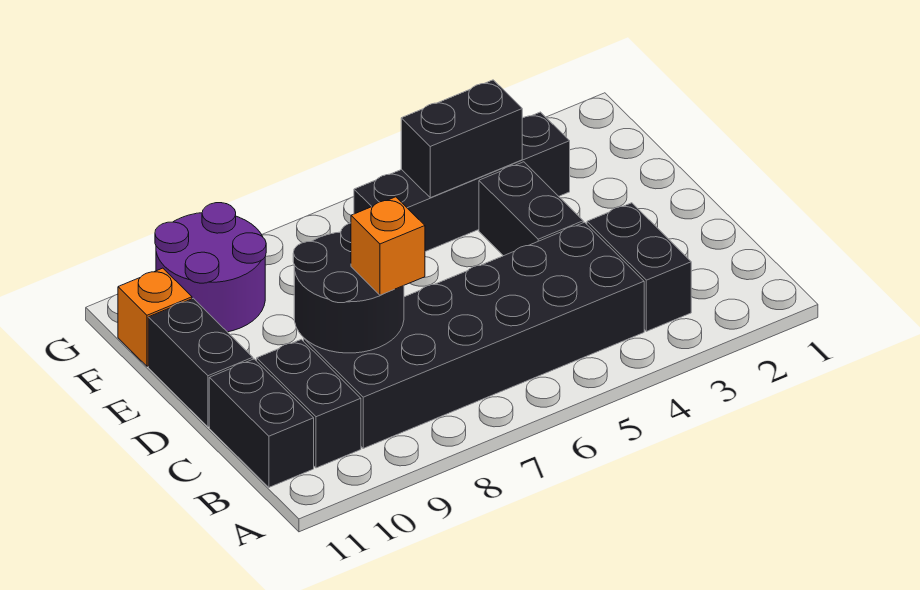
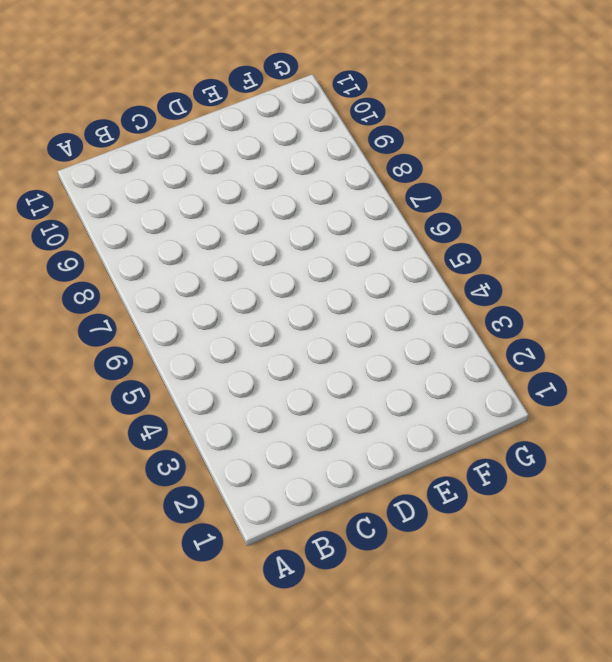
none -> black brick B3:C3 level 1
none -> black brick B4:C9 level 1
none -> black brick B10:C10 level 1

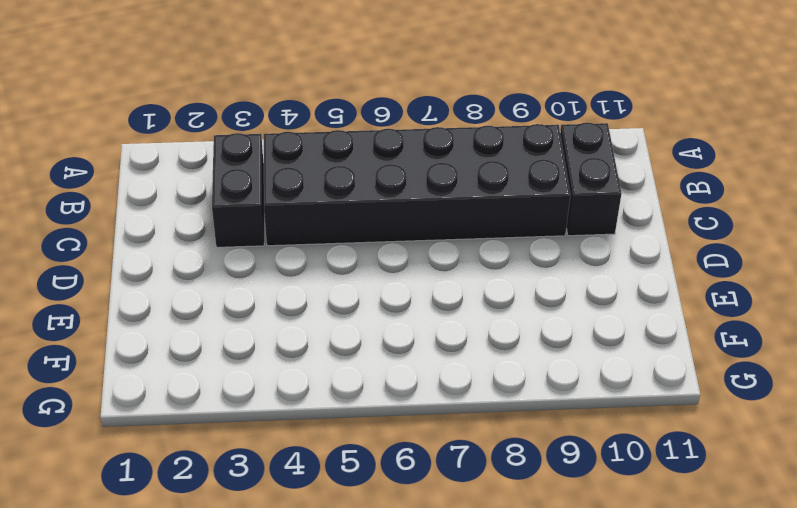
none -> black brick B11:C11 level 1
none -> black brick D4:E4 level 1
none -> black brick D11:E11 level 1

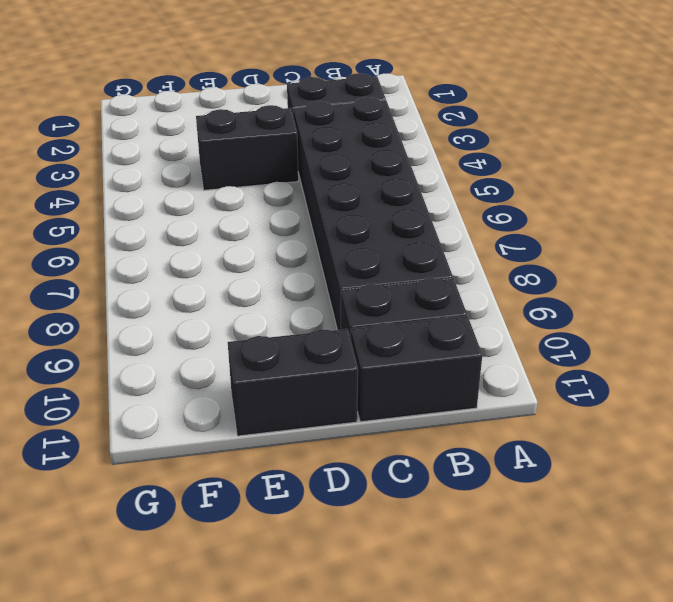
none -> black brick F3:F6 level 1
none -> purple round brick F9:G10 level 1
none -> orange brick F11 level 1

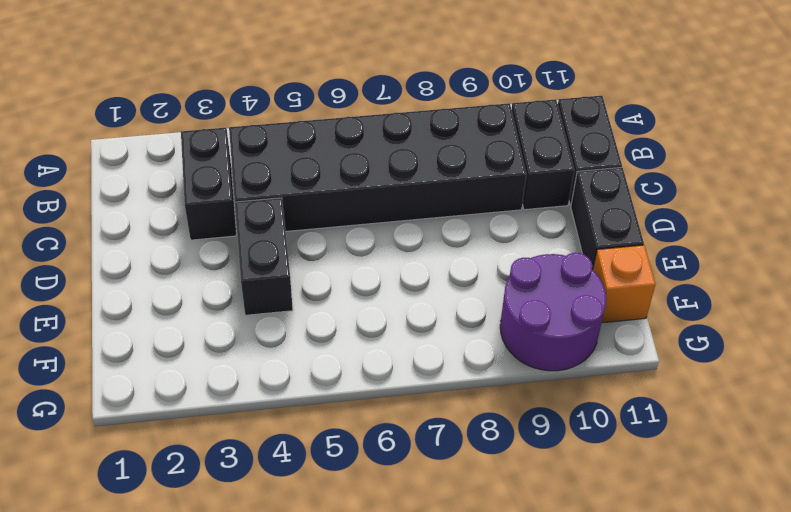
none -> black brick F3:F6 level 1
none -> black round brick C8:D9 level 2
none -> black brick F4:F5 level 2

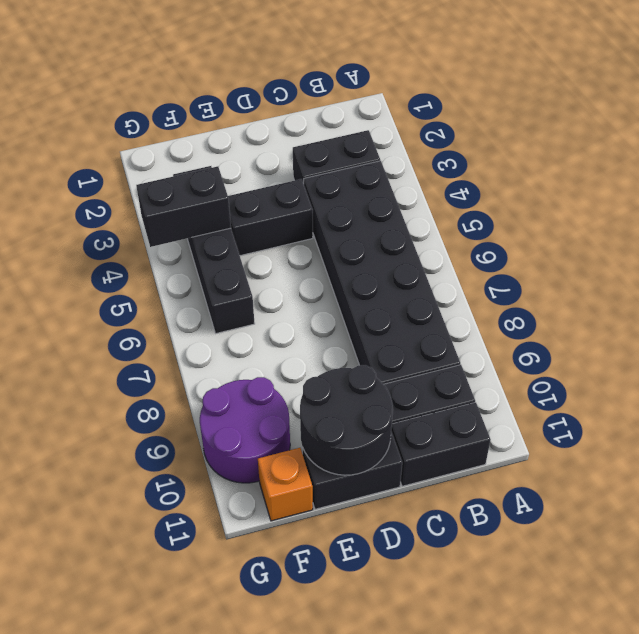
black round brick D10:E11 level 2 -> black round brick C8:D9 level 2
black brick F4:G4 level 2 -> black brick F4:F5 level 2
none -> orange brick C8 level 3

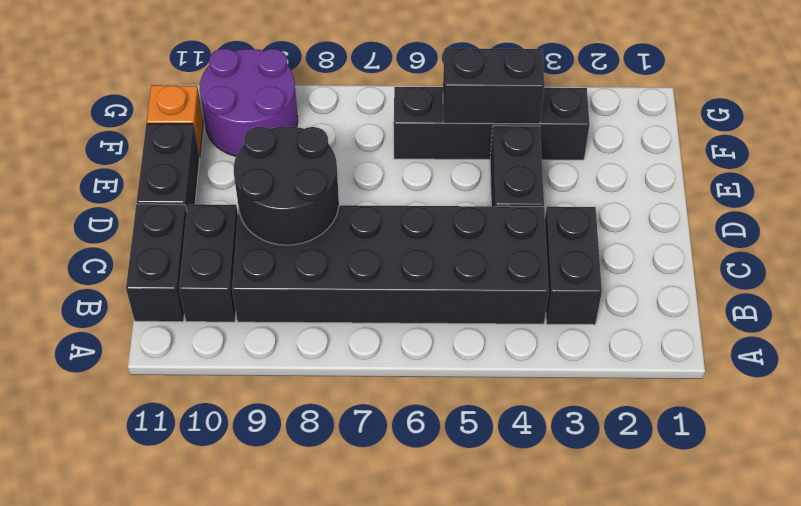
none -> orange brick C8 level 3

